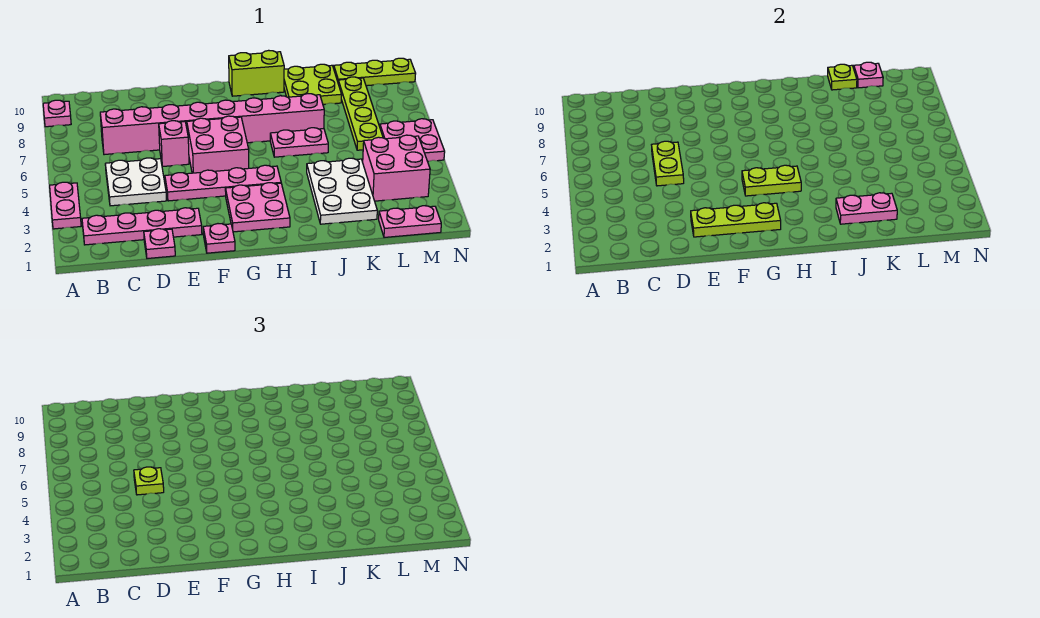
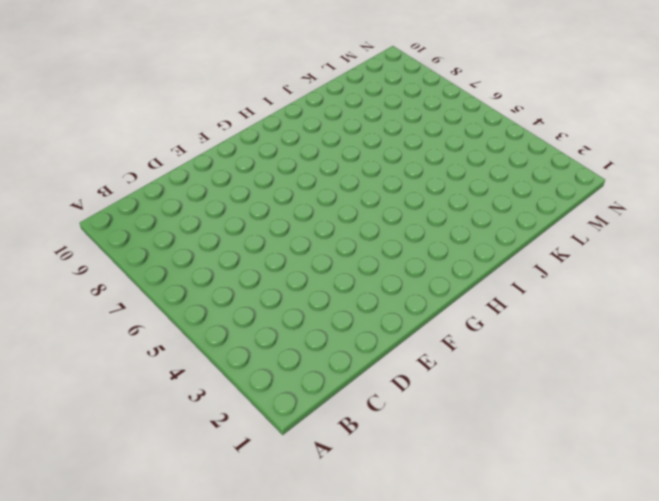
none -> pink plate A3:A4 level 1
none -> pink plate A9 level 1
none -> pink plate B2:E2 level 1

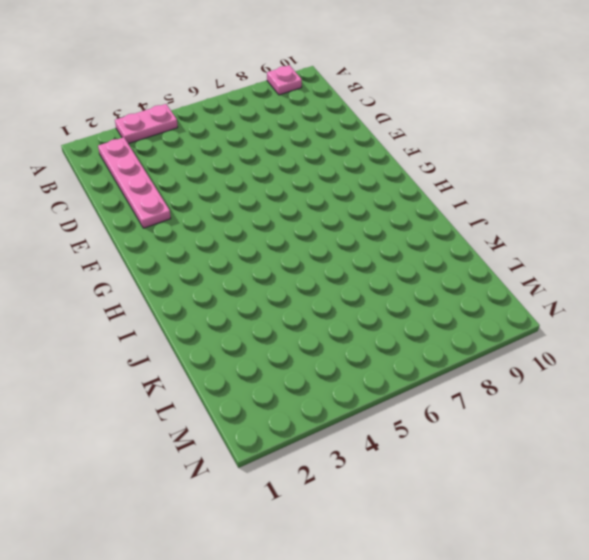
none -> white plate C4:D5 level 1
none -> pink brick C7:J7 level 1
none -> pink plate D1 level 1

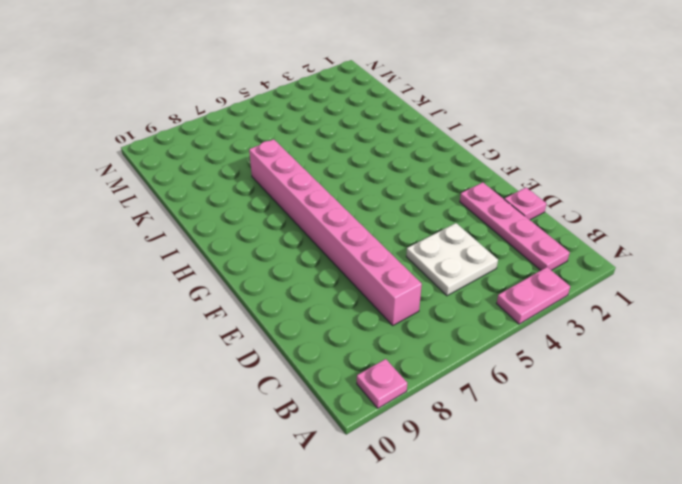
none -> pink plate E4:H4 level 1
none -> pink brick E6 level 1
none -> pink plate F1 level 1

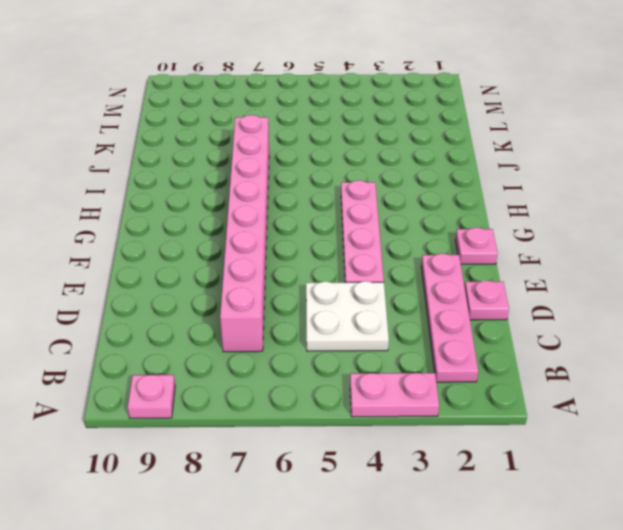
none -> pink brick E6 level 1
none -> pink brick F5:G6 level 1
none -> pink plate G2:H3 level 1

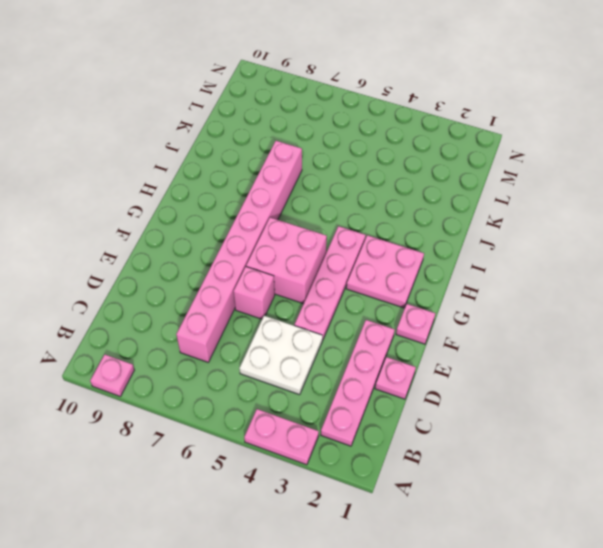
none -> lime brick H10:I10 level 1
none -> pink plate I6:J6 level 1
none -> white plate J2:K4 level 1

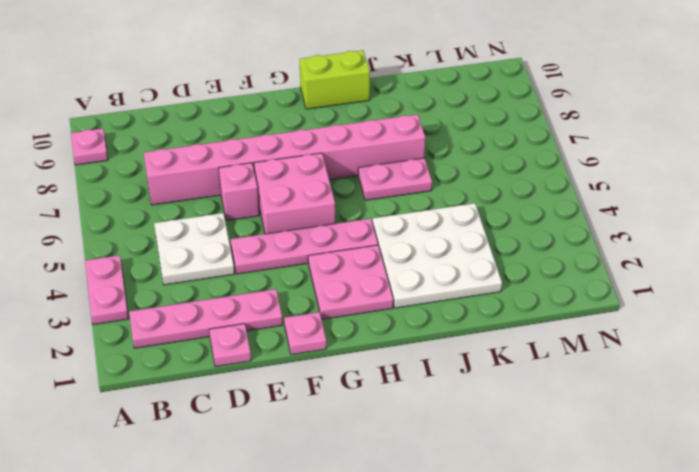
white plate I2:K4 level 1 -> white plate J2:K4 level 1
none -> lime plate J9:K10 level 1
none -> pink plate L1:M1 level 1
none -> pink brick L3:M4 level 1

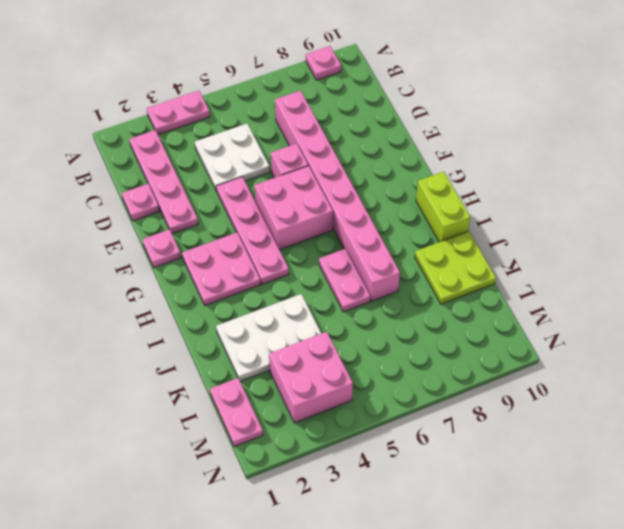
none -> lime plate L6:L9 level 1
none -> lime plate L10:N10 level 1
none -> pink plate M5:N6 level 1

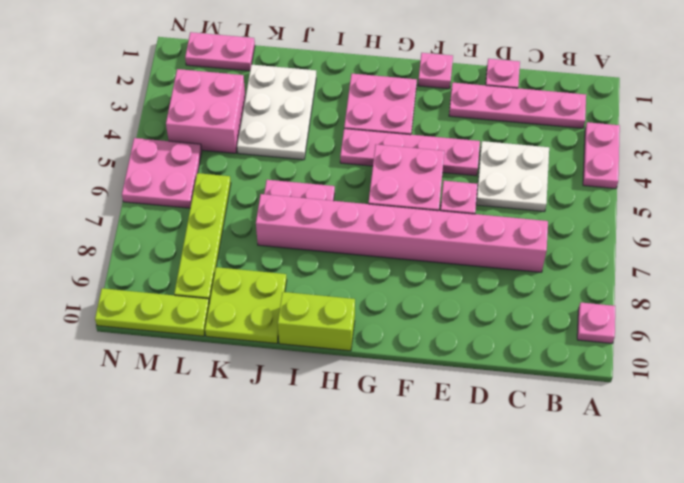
none -> lime plate D5:D6 level 2
none -> lime plate E2:G2 level 2
none -> lime plate G4:H4 level 2

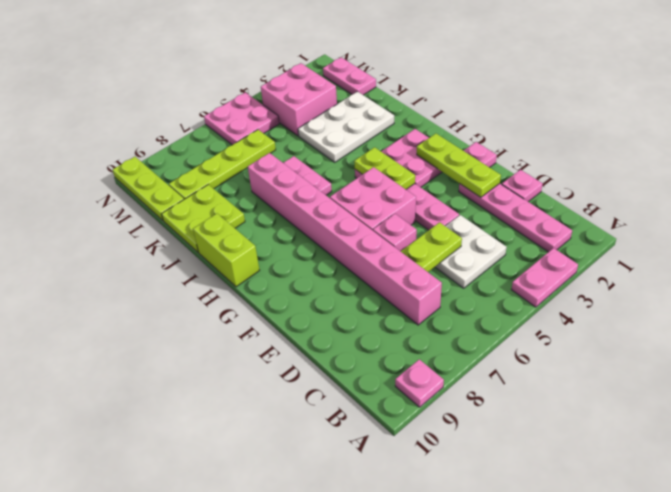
none -> pink plate J2:K2 level 2
none -> lime plate K10 level 2
none -> pink plate L10 level 2

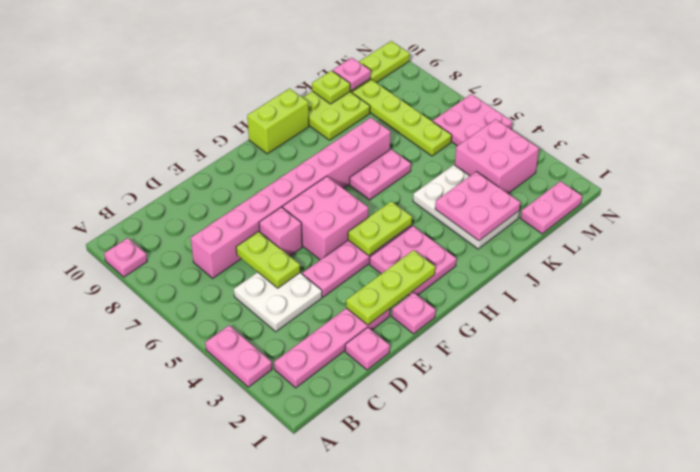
pink plate J2:K3 level 2 -> pink plate J2:K2 level 2
none -> lime plate D5 level 3

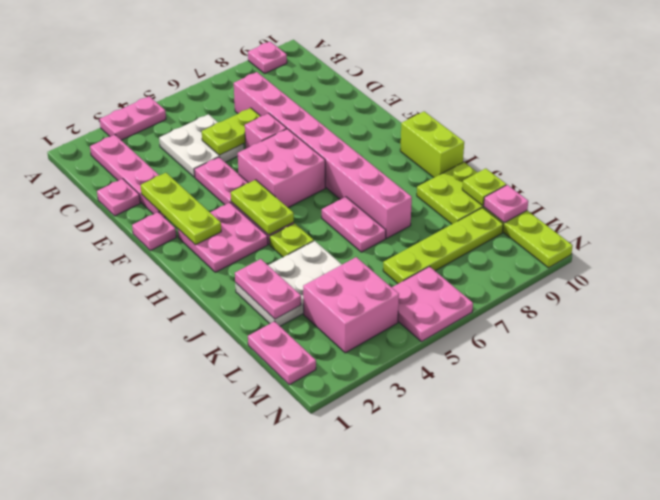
lime plate I4 level 1 -> lime plate D5 level 3

